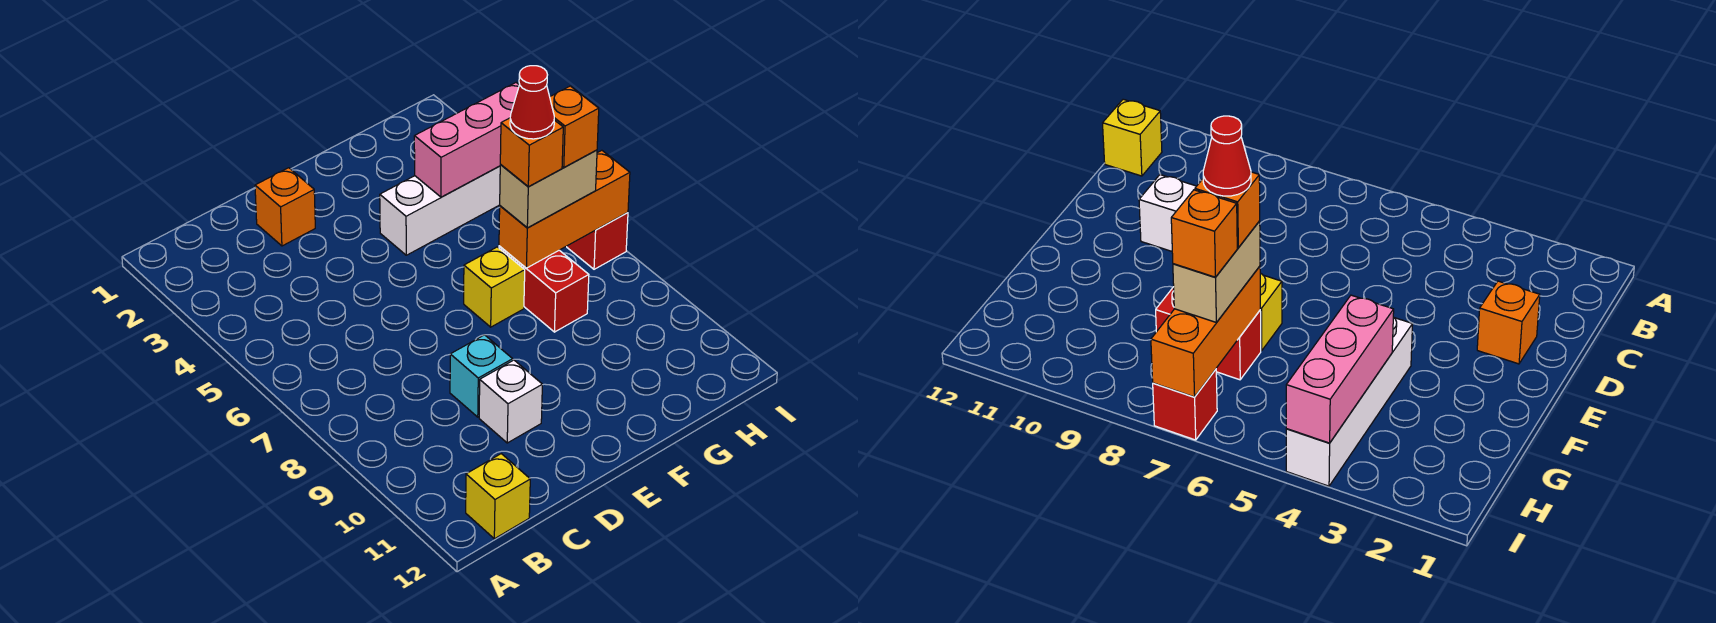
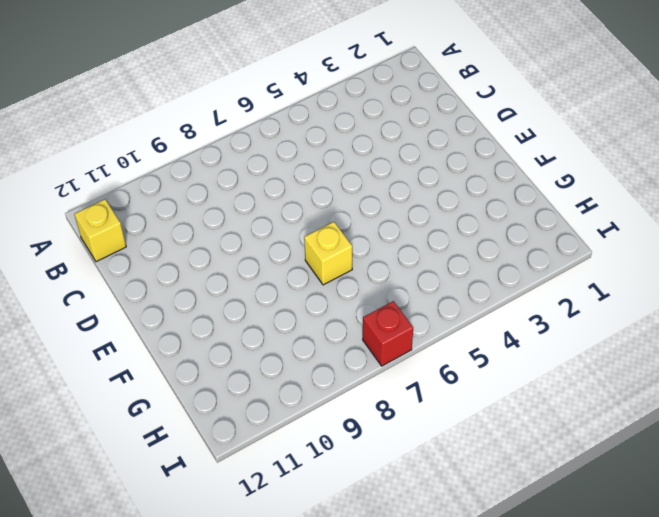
none -> orange brick D2 level 1
none -> cyan brick D9 level 1
none -> white brick D10 level 1

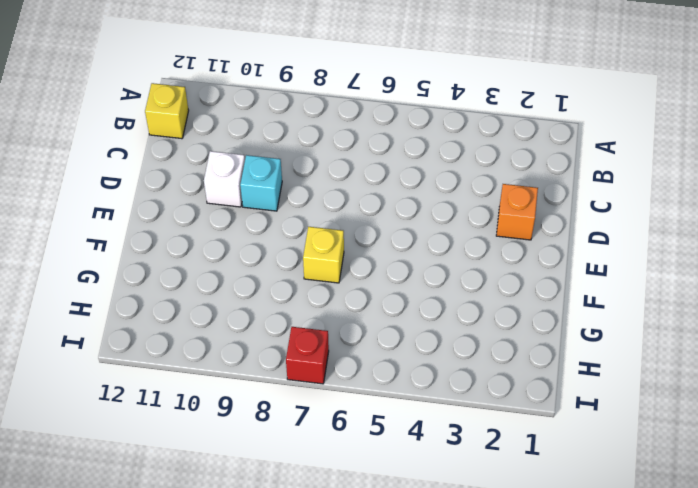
none -> white brick F4:I4 level 1
none -> red brick G7:G8 level 1
none -> pink brick G4:I4 level 2

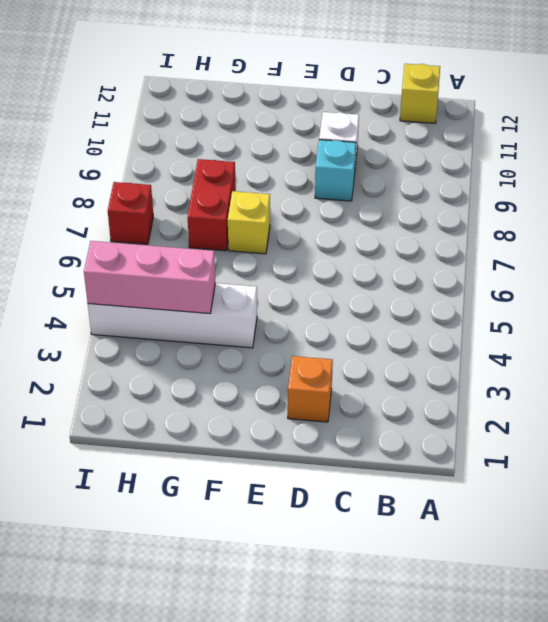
none -> orange brick G7:I7 level 2
none -> tan brick G7:H7 level 3
none -> orange brick G7 level 4

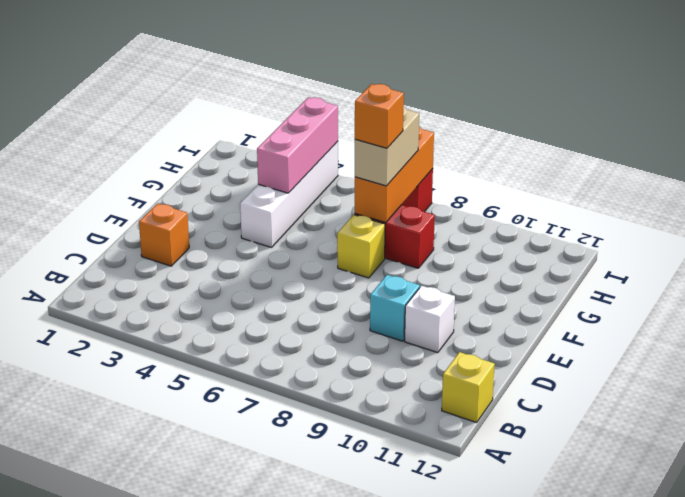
none -> orange brick H7 level 4
none -> red cone G7 level 5

